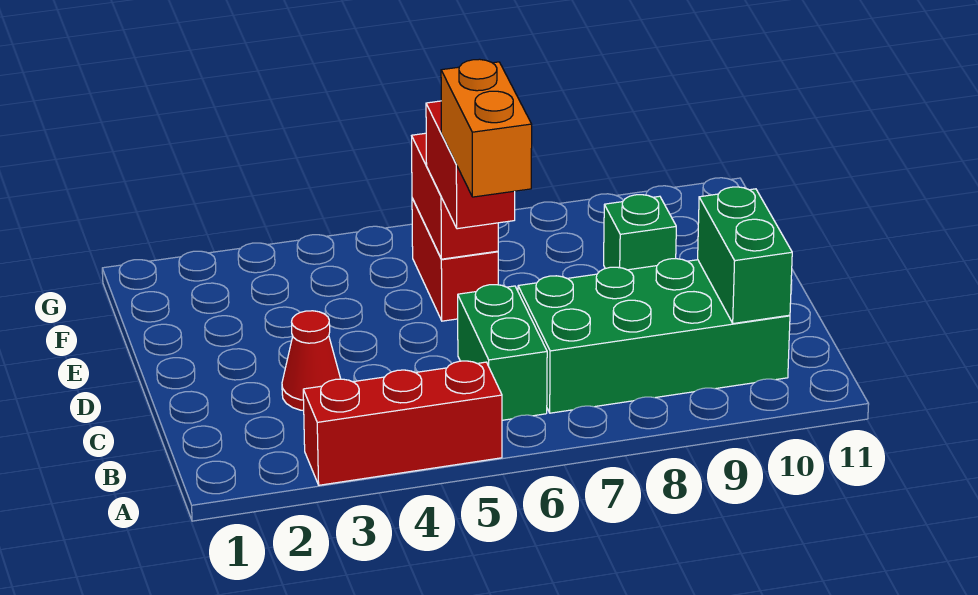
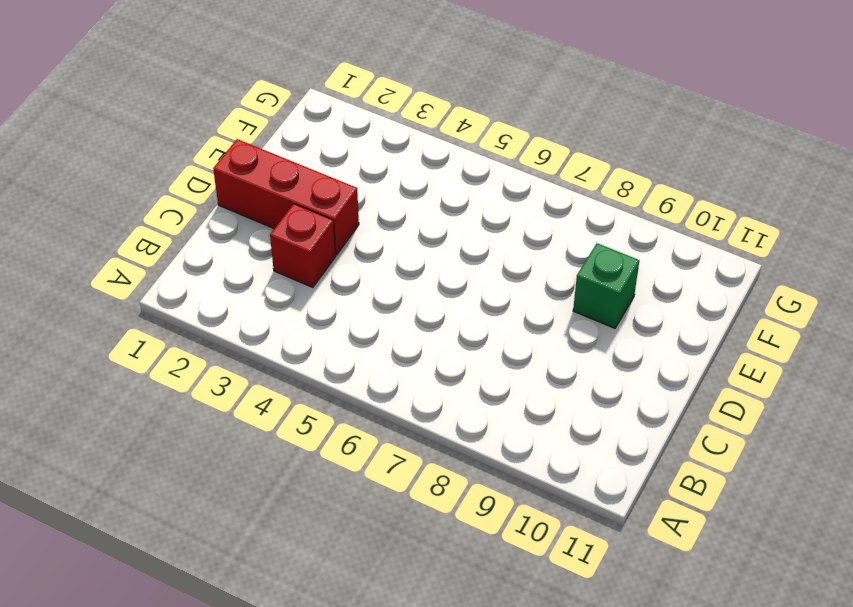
red brick C3 level 1 -> red cone C3 level 1
red brick D1:D3 level 1 -> red brick A3:A5 level 1
none -> green brick B6:C6 level 1
none -> green brick B7:C10 level 1

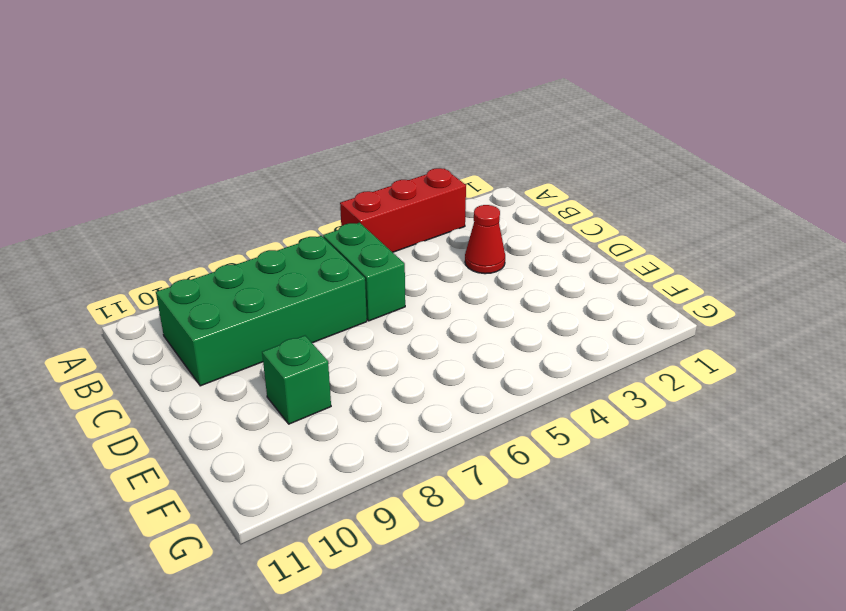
none -> red brick E6:F6 level 1
none -> green brick B10:C10 level 2

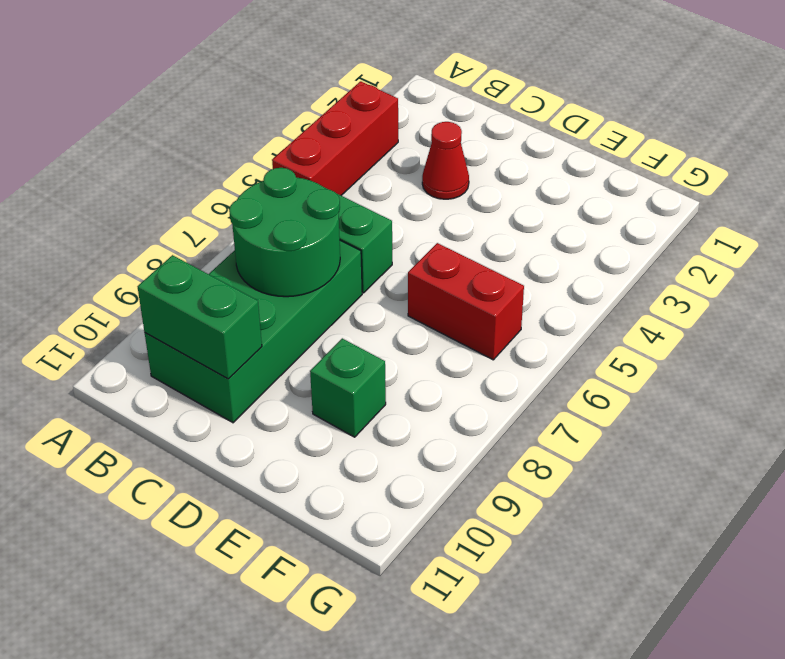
green round brick B7:C8 level 2 -> none
none -> red brick E6:F6 level 2
none -> red brick D6:E6 level 3

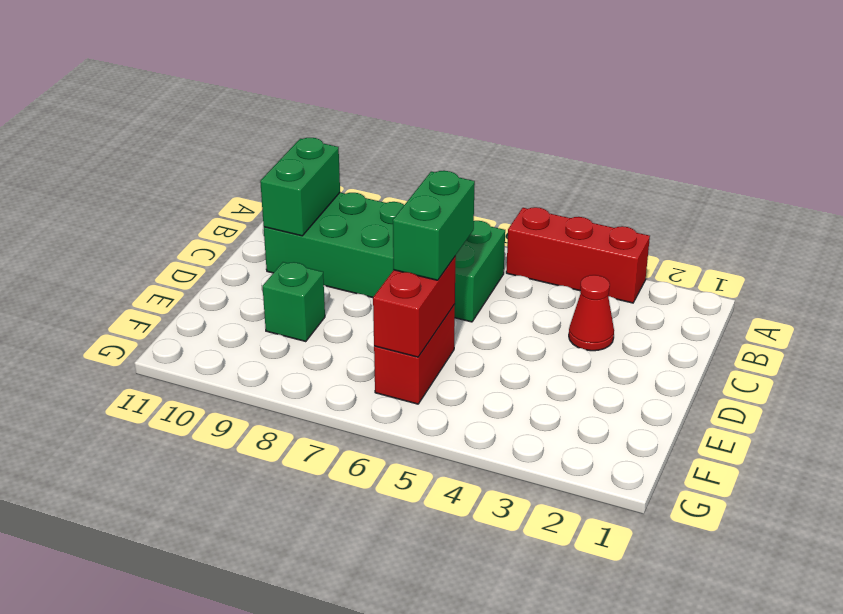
green brick D6:E6 level 3 -> red brick D6:E6 level 3
none -> orange brick C6:D6 level 4

